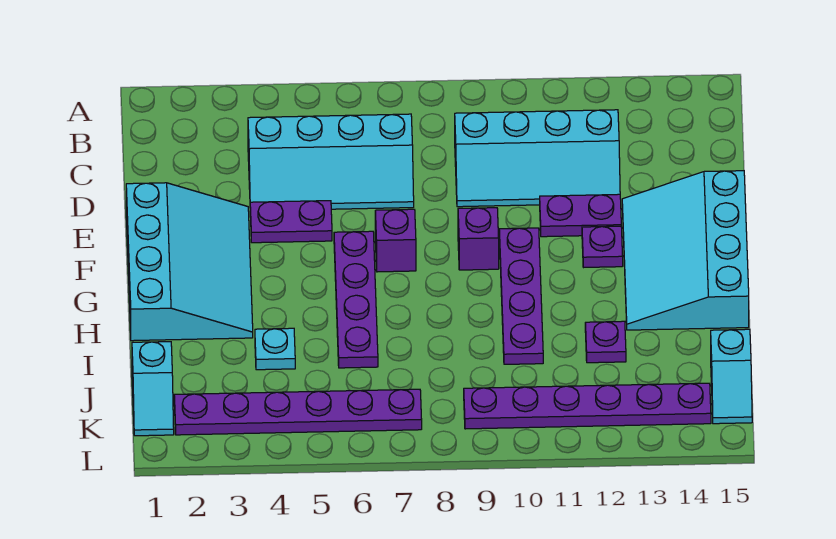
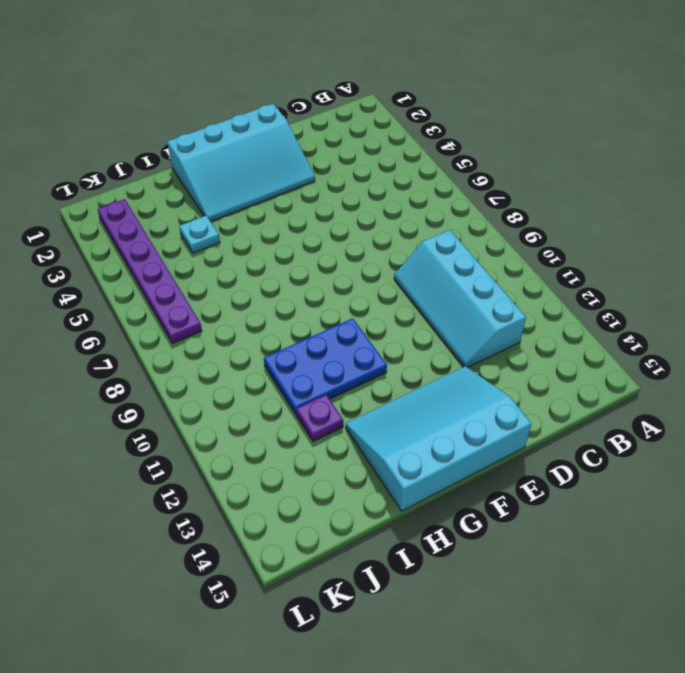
blue plate G10:I11 level 1 -> purple plate F10:I10 level 1
none -> cyan slope C4:D7 level 1 top C
none -> purple plate E4:E5 level 1
none -> purple plate E11:E12 level 1

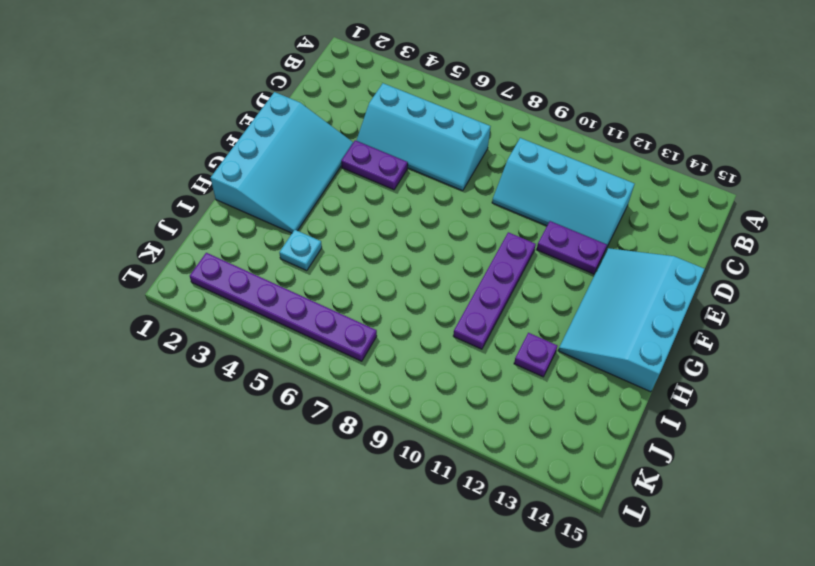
none -> purple plate F6:I6 level 1
none -> purple brick F7 level 1
none -> purple brick F9 level 1

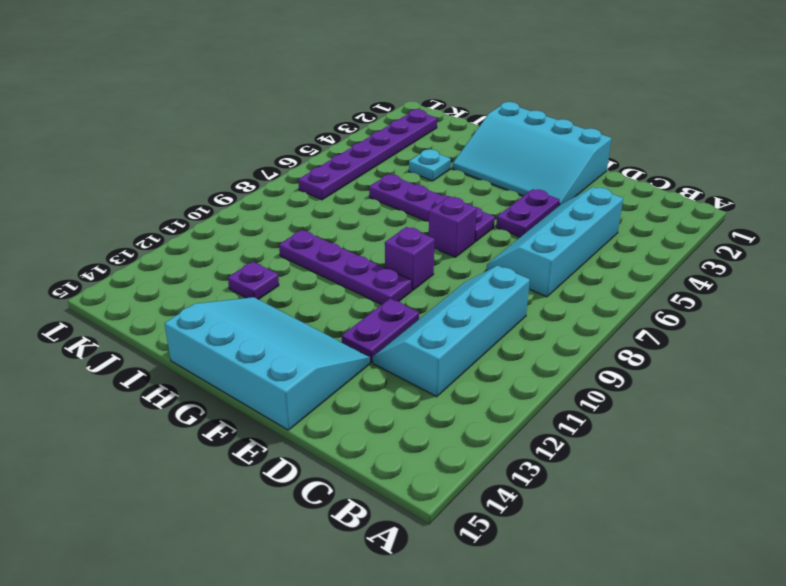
none -> purple plate F12 level 1
none -> cyan slope J1:K1 level 1 top J
none -> cyan slope J15:K15 level 1 top J

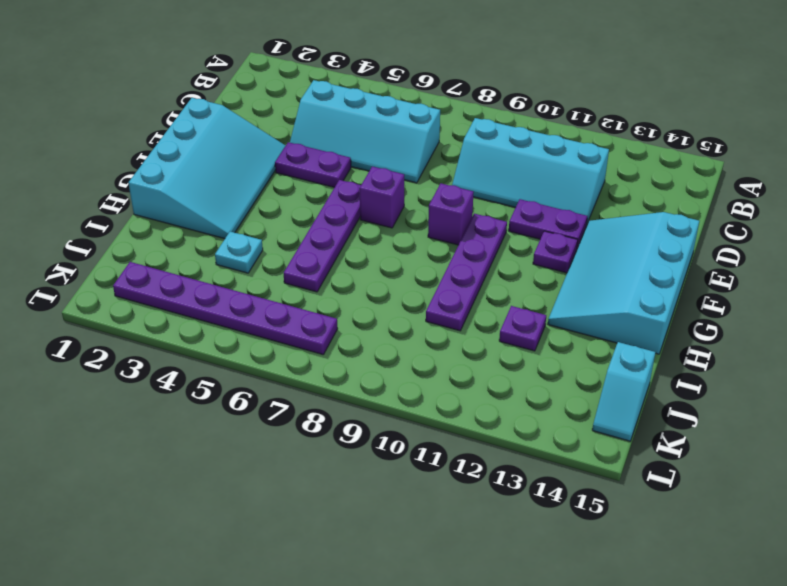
none -> cyan slope J1:K1 level 1 top J
none -> purple plate K9:K14 level 1

